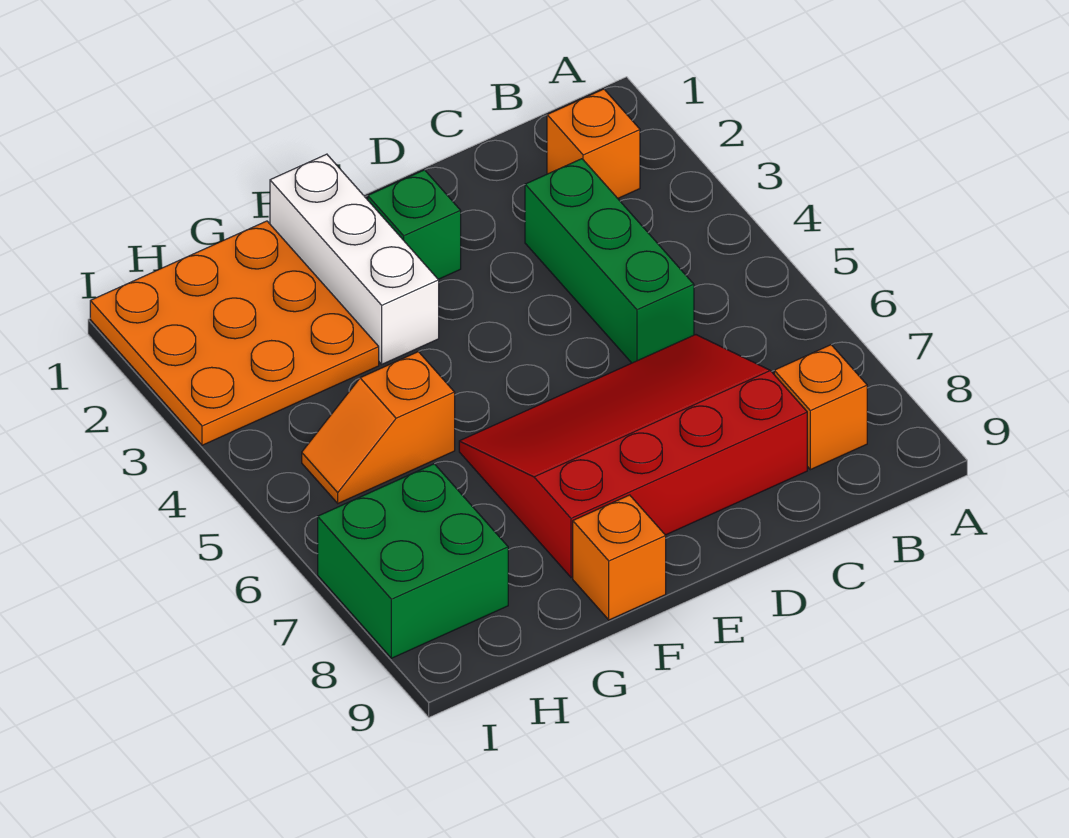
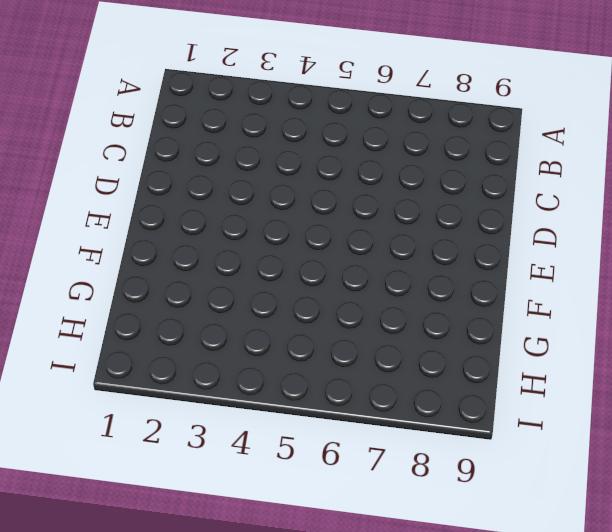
none -> orange brick B2 level 1
none -> orange brick B8 level 1

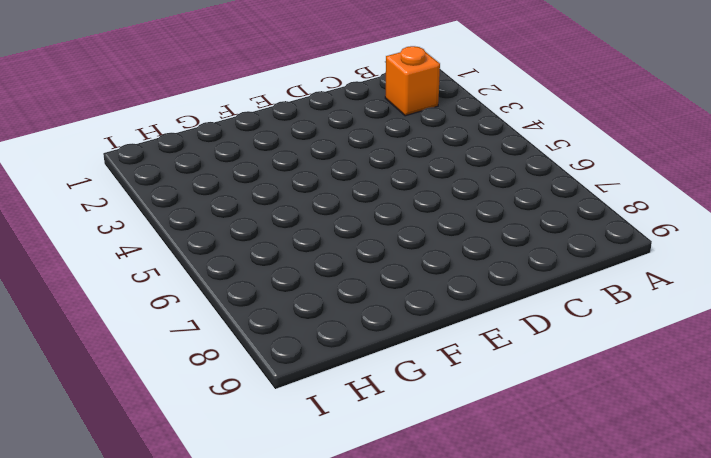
none -> orange brick B8 level 1
none -> green brick C3:C5 level 1

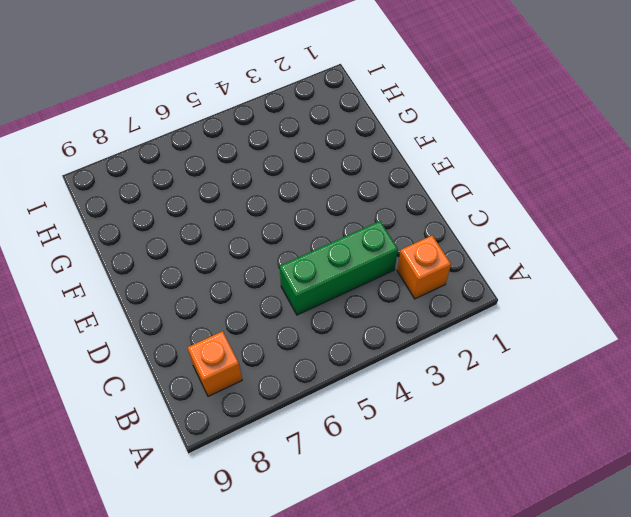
none -> red slope C6:F8 level 1 top 8
none -> green brick E2 level 1

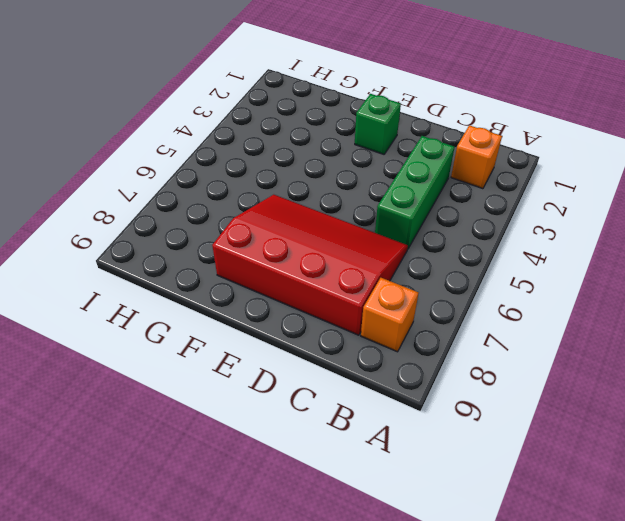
none -> white brick F1:F3 level 1
none -> orange brick F9 level 1

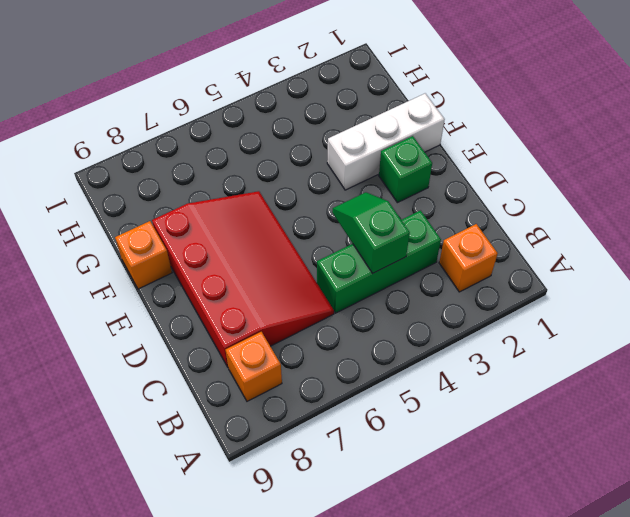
green slope C4:D4 level 2 top C -> none
none -> orange plate G1:I3 level 1
none -> orange slope G5:H5 level 1 top G

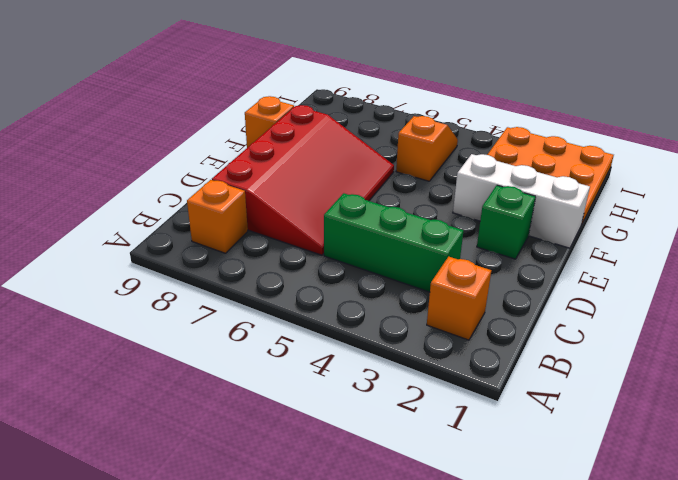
none -> green brick H7:I8 level 1

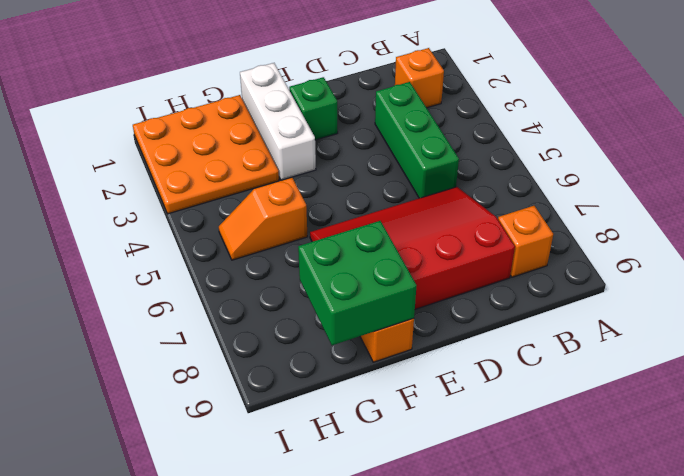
green brick F8:G9 level 2 -> green brick H7:I8 level 1

